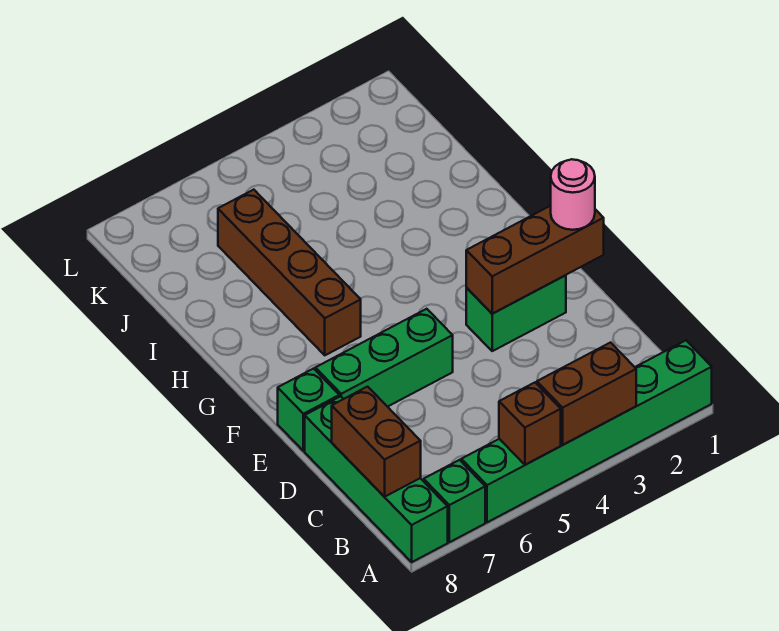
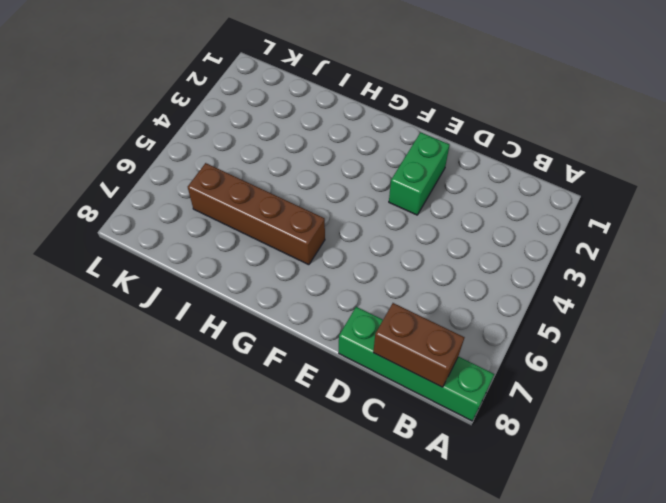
none -> green brick A1:A6 level 1
none -> green brick A7 level 1
none -> green brick E5:E7 level 1

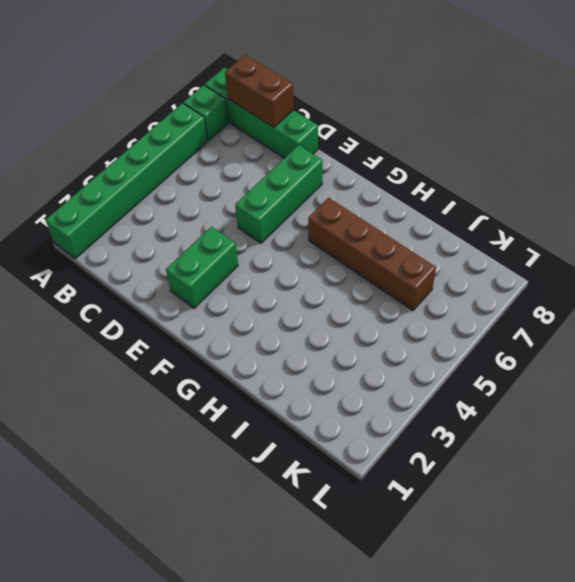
none -> green brick E8 level 1
none -> brown brick A3:A4 level 2
none -> brown brick A5 level 2

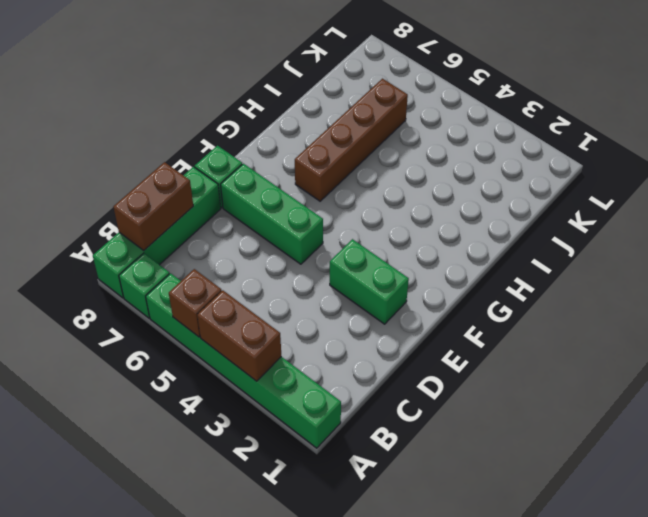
none -> brown brick E1:E3 level 2
none -> pink round brick E1 level 3

